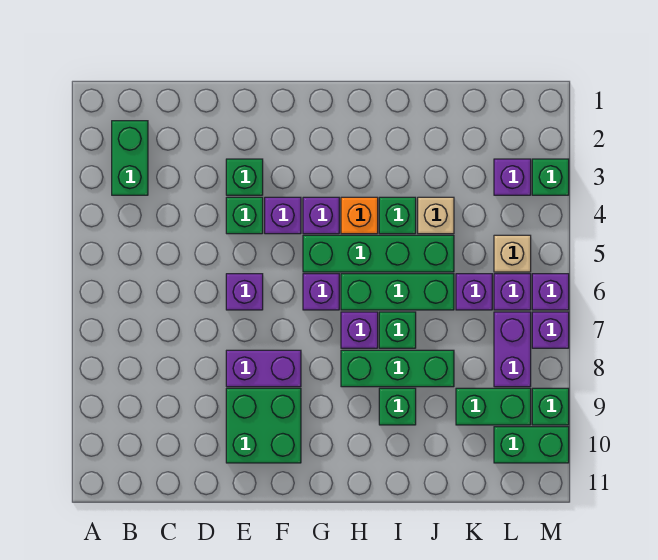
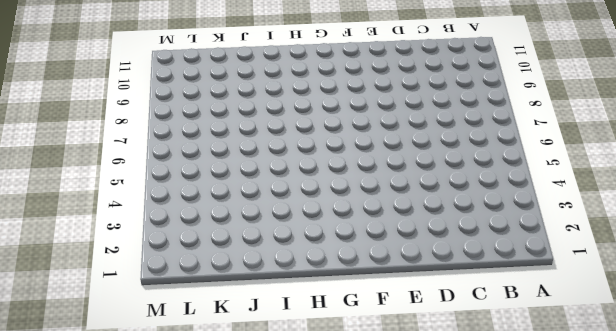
none -> green brick B2:B3 level 1
none -> green brick E3 level 1
none -> green brick E4 level 1

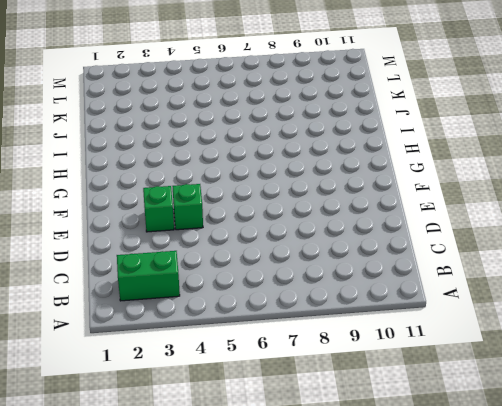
none -> purple brick E6 level 1
none -> purple brick E8:F8 level 1
none -> green brick E9:F10 level 1

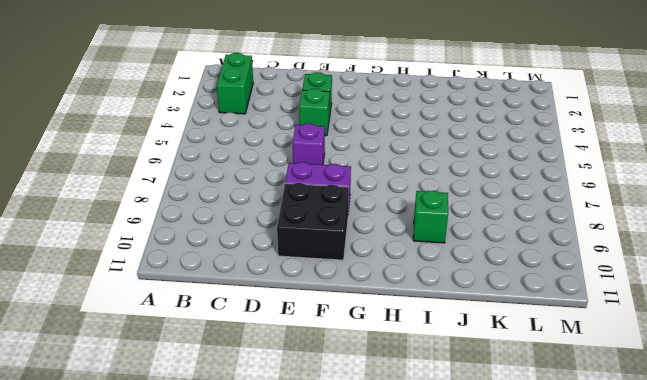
black brick E9:F10 level 1 -> green brick E9:F10 level 1
none -> purple brick F4 level 1
none -> purple brick G4 level 1
none -> green brick G5:J5 level 1

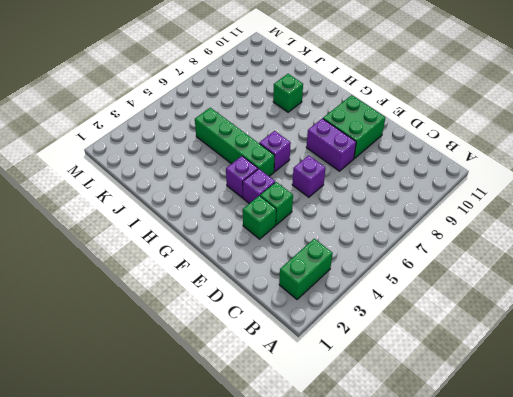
none -> orange brick H4 level 1
none -> green brick H6:J6 level 1
none -> purple brick H7 level 1

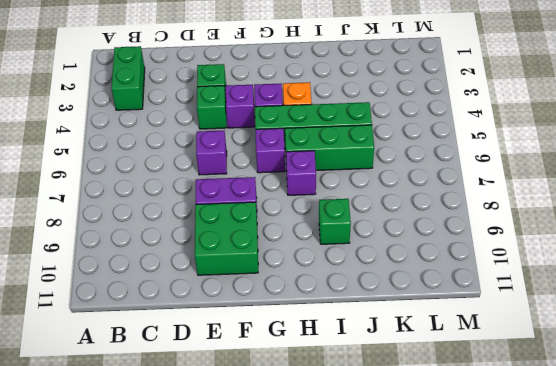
none -> green brick H8:J8 level 1
none -> green brick I4 level 1
none -> green brick I7 level 1

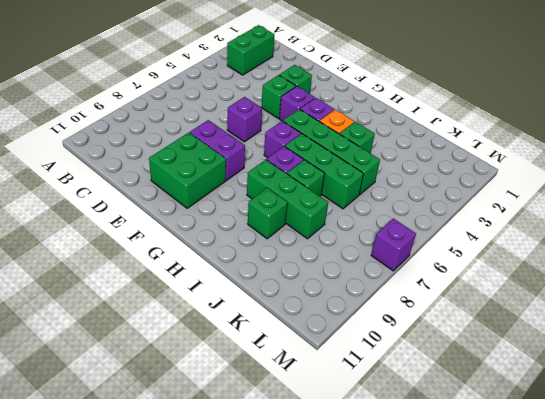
none -> tan brick J4 level 1
none -> purple brick K6 level 1
none -> green brick K9:L9 level 1

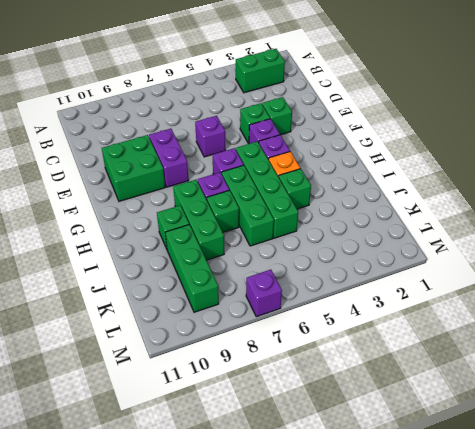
green brick J9:L9 level 1 -> green brick K9:L9 level 1
none -> tan brick J4 level 1
none -> purple brick K6 level 1
none -> purple brick L3 level 1

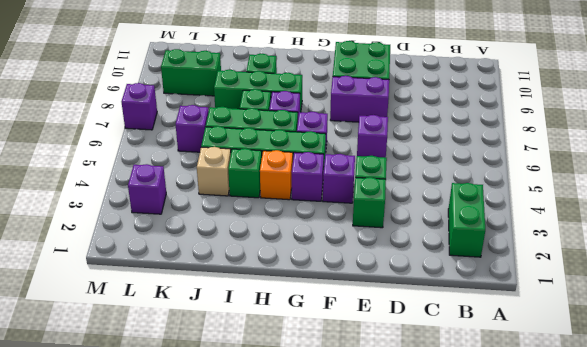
none -> tan brick L5 level 1
none -> purple brick L6 level 1
none -> purple brick L7:L8 level 1

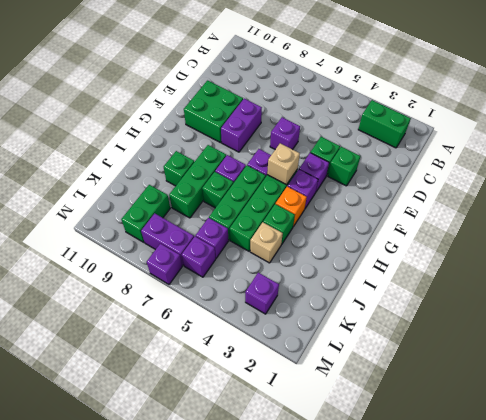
tan brick G5 level 2 -> tan brick L5 level 1
none -> green brick L10:M10 level 1
none -> green brick M3 level 1
none -> purple brick M6 level 1

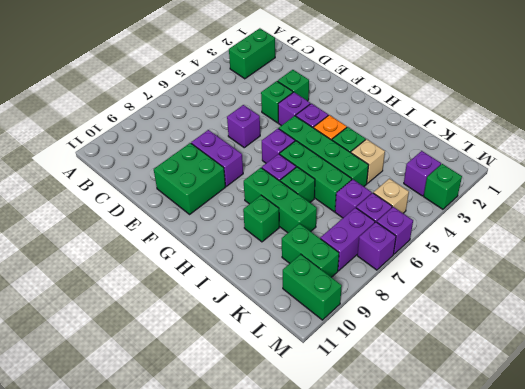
none -> green brick M9 level 1

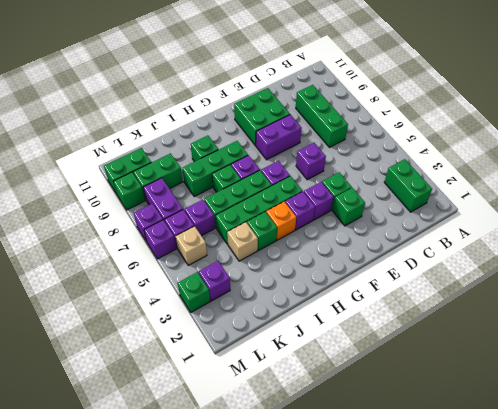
green brick C7:C9 level 1 -> none

